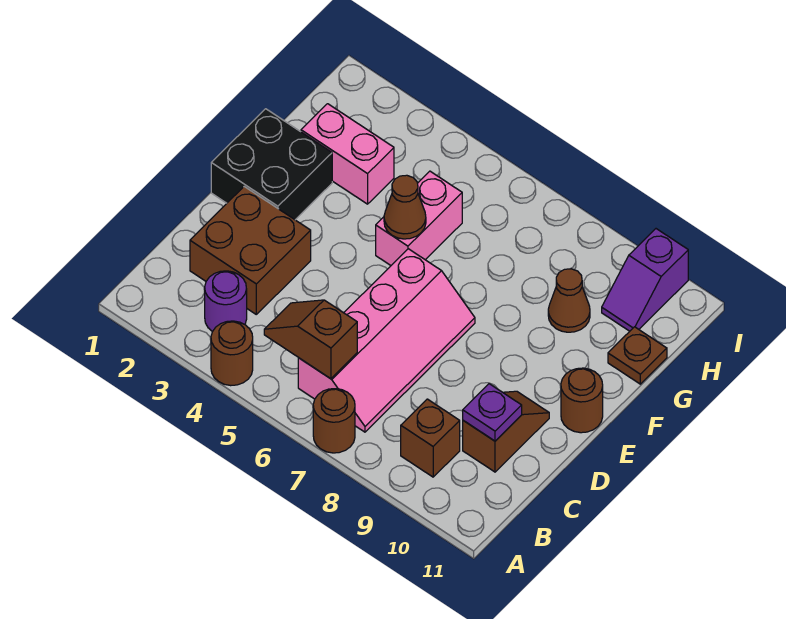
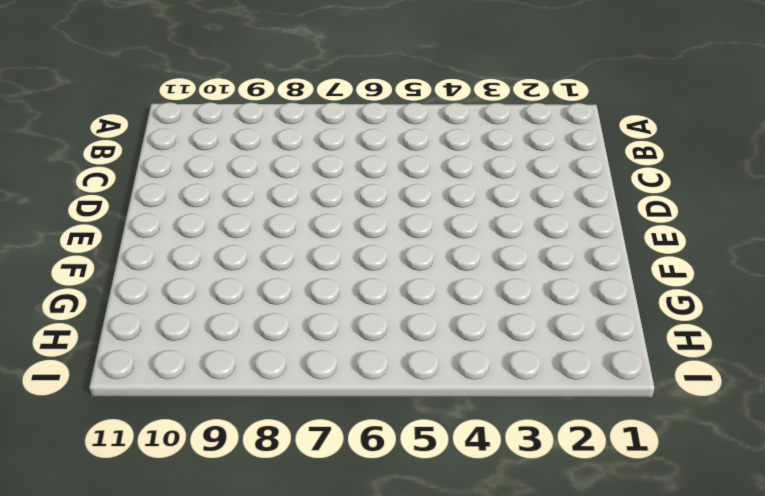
none -> brown round brick A4 level 1
none -> brown round brick A7 level 1
none -> purple round brick B3 level 1

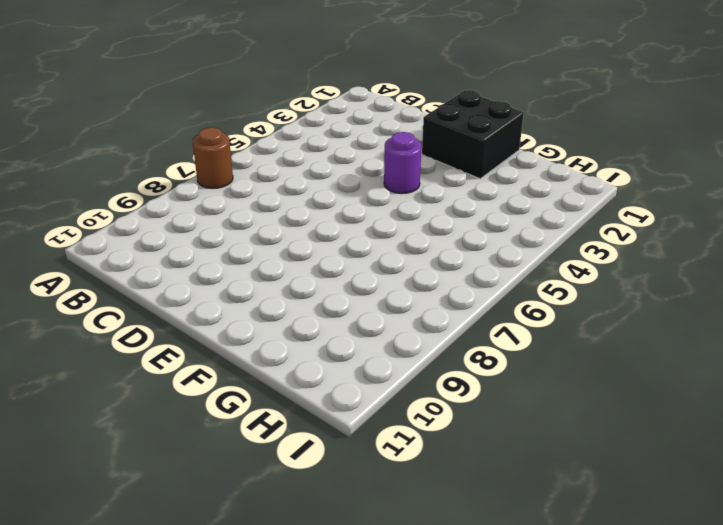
purple round brick E4 level 1 -> purple round brick B3 level 1
none -> brown round brick A4 level 1
none -> pink slope B6:E7 level 1 top 6
none -> brown brick B9 level 1

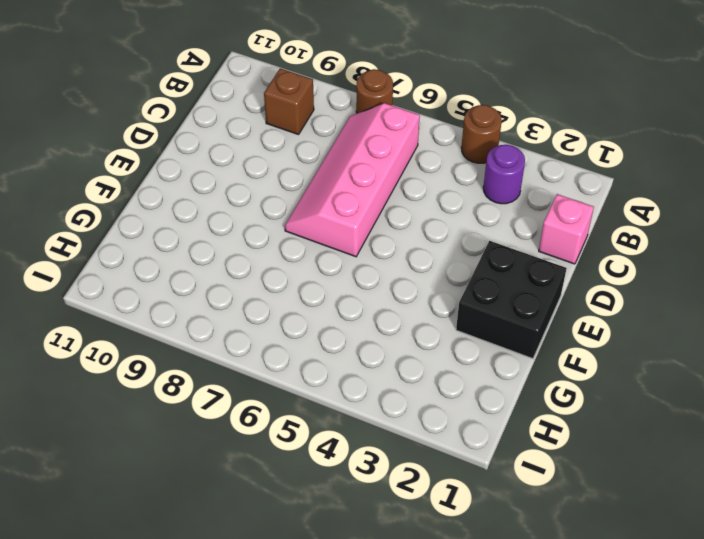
pink brick C1 level 1 -> none
none -> brown brick C2:D3 level 1
none -> brown slope C10:D10 level 1 top C
none -> brown round brick E11 level 1

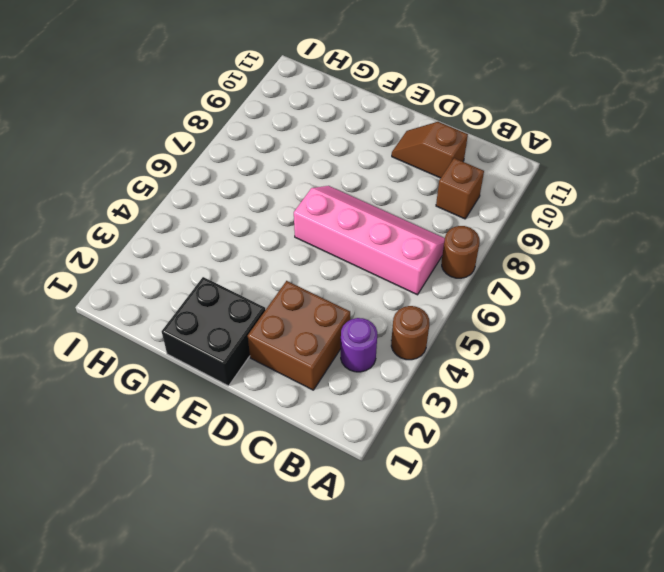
none -> brown round brick E11 level 1
none -> pink brick F5:G5 level 1
none -> pink brick G2:G3 level 1

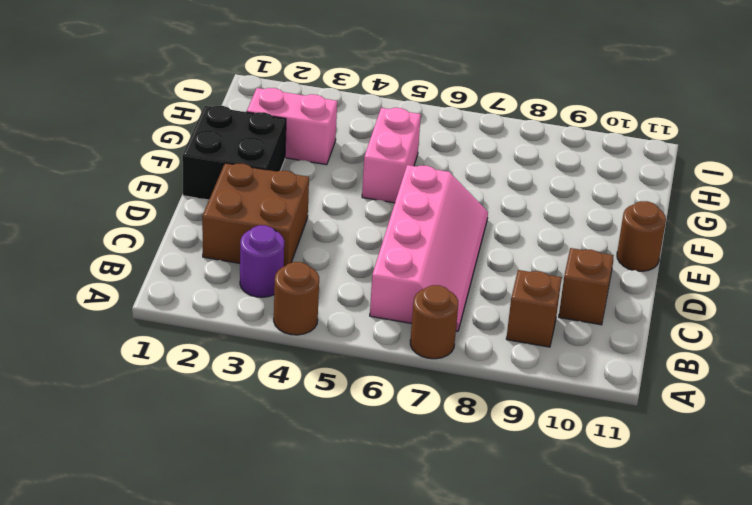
none -> brown cone G9 level 1
none -> brown plate G11 level 1
none -> purple slope H10:I10 level 1 top I

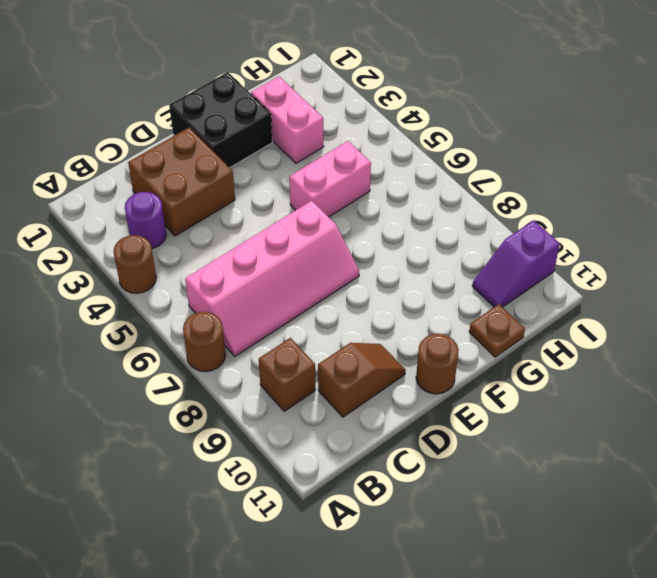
none -> brown cone G9 level 1
none -> brown slope B5:B6 level 2 top 6
none -> purple plate C10 level 2

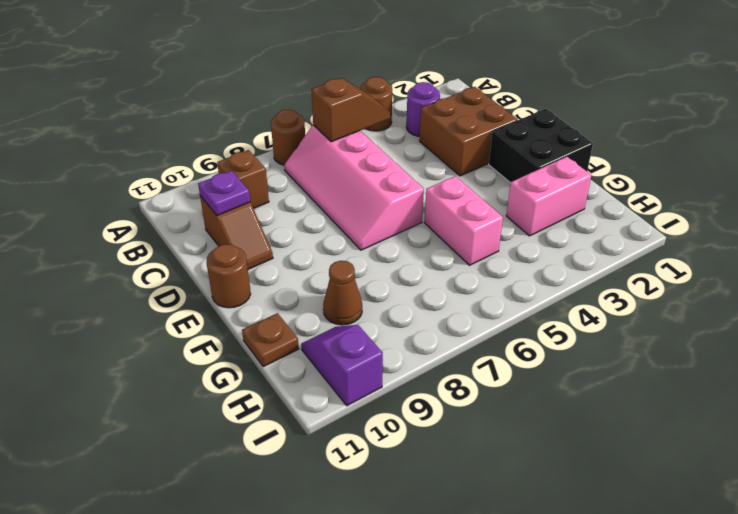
none -> brown cone F5 level 2

